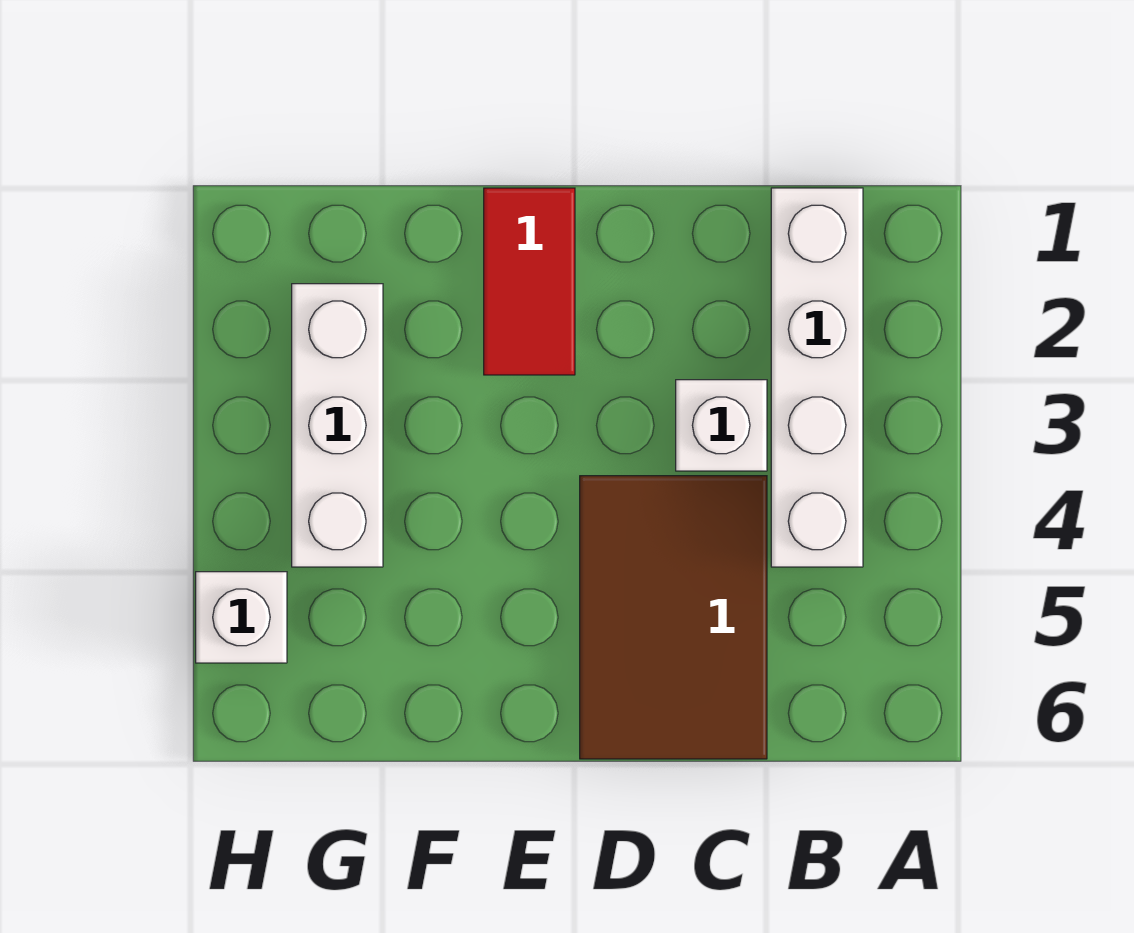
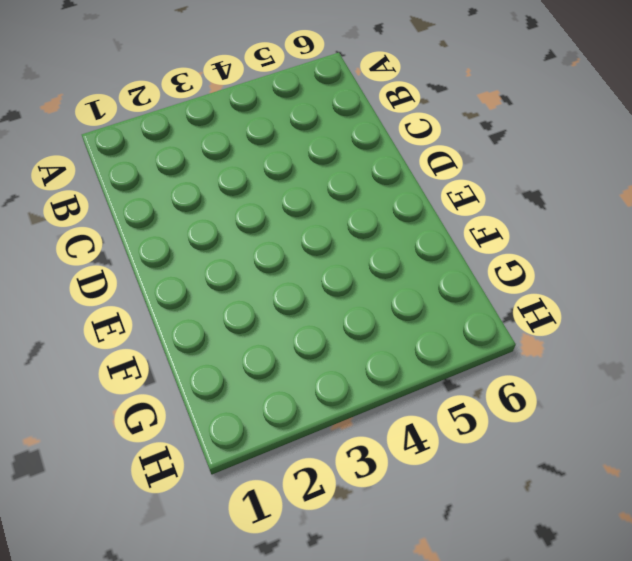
none -> white brick B1:B4 level 1
none -> white brick C3 level 1

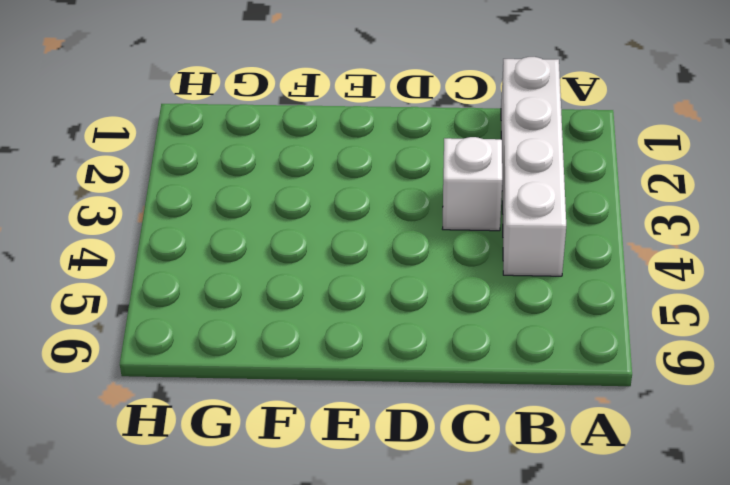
none -> brown tile C4:D6 level 1
none -> red tile E1:E2 level 1

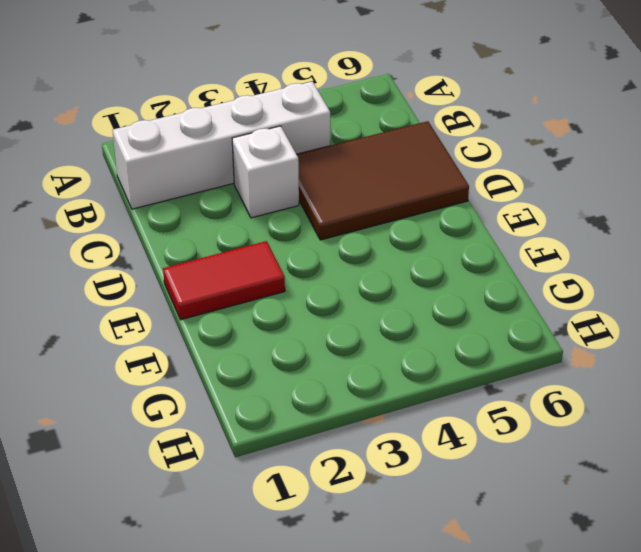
none -> white brick G2:G4 level 1
none -> white brick H5 level 1

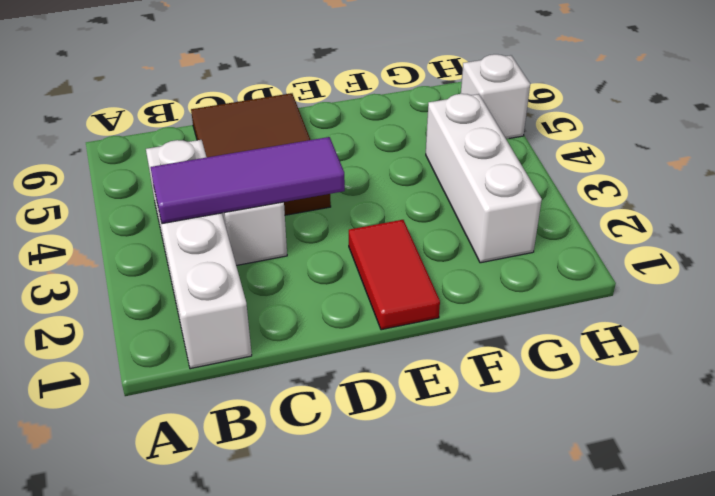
purple tile B3:D3 level 2 -> none

